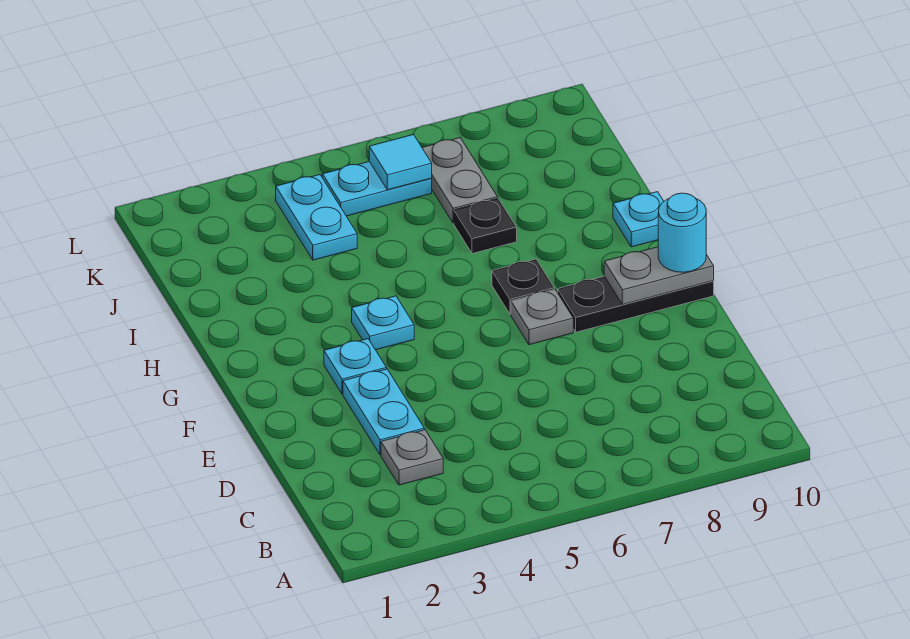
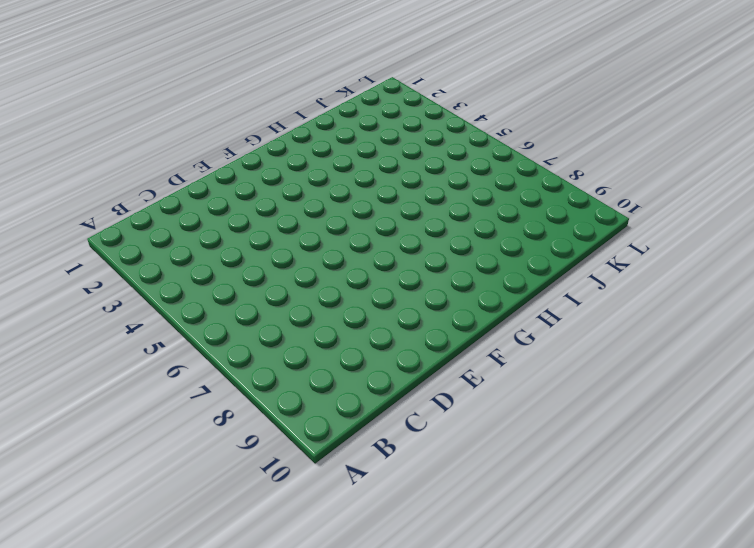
none -> grey plate C3 level 1
none -> cyan plate D3:E3 level 1
none -> cyan plate F3 level 1

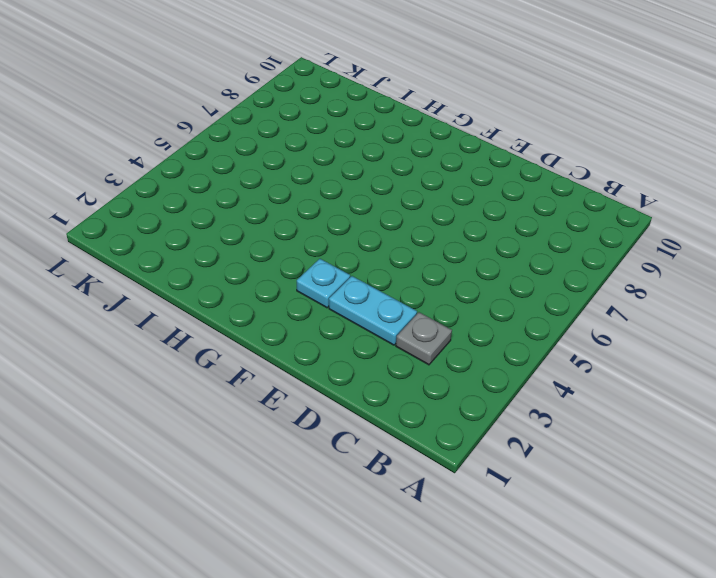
none -> grey plate F7 level 1
none -> black plate F8:F10 level 1
none -> cyan plate G4 level 1

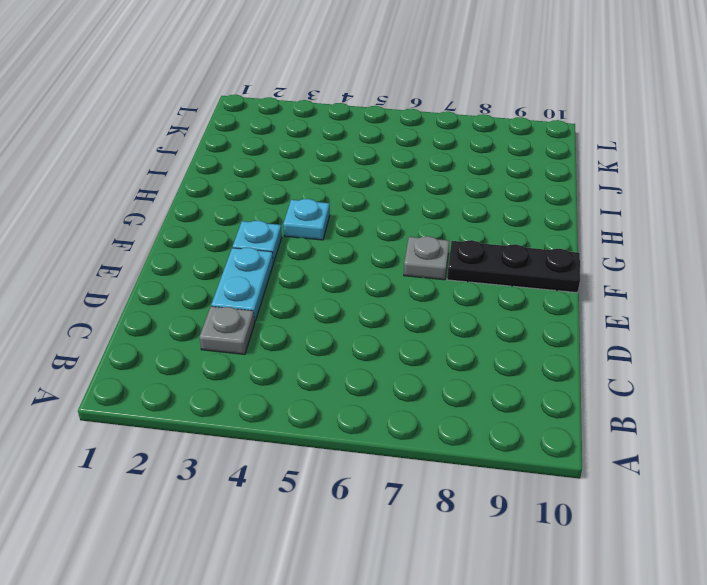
none -> black plate G7 level 1
none -> cyan plate H10 level 1
none -> black plate I7 level 1

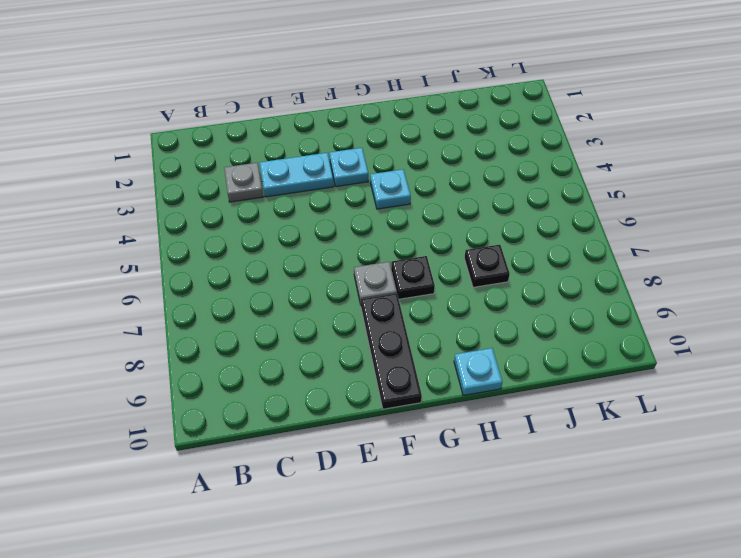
none -> cyan plate J4:K4 level 1
none -> grey plate J7:K7 level 1
none -> cyan plate K5:K6 level 1

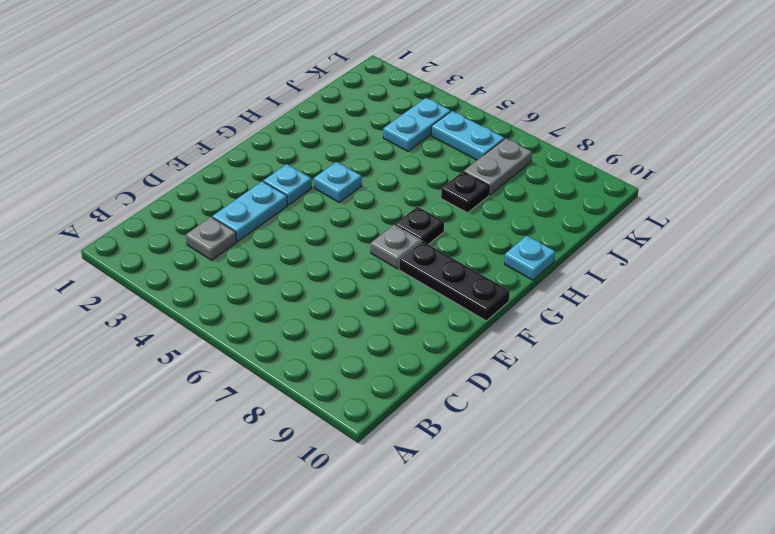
none -> grey plate F9:F10 level 2
none -> cyan tile K6 level 2
none -> cyan round brick F10 level 3

